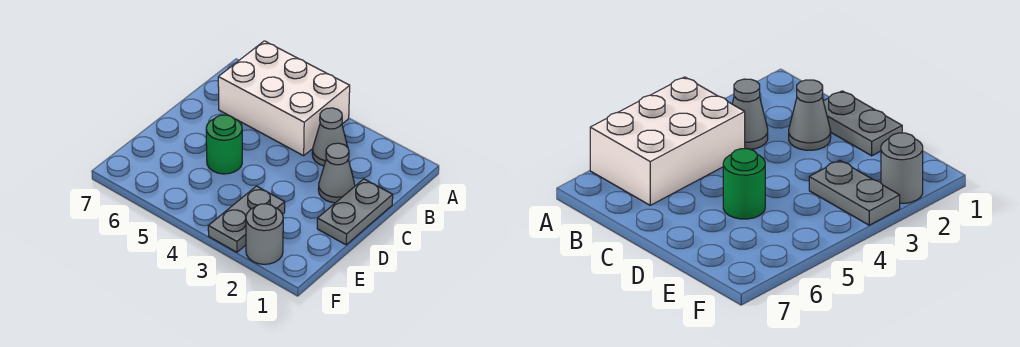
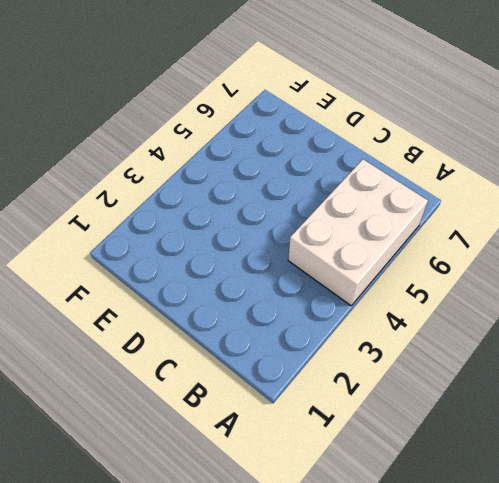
none -> grey cone B3 level 1
none -> grey plate C1:D1 level 1

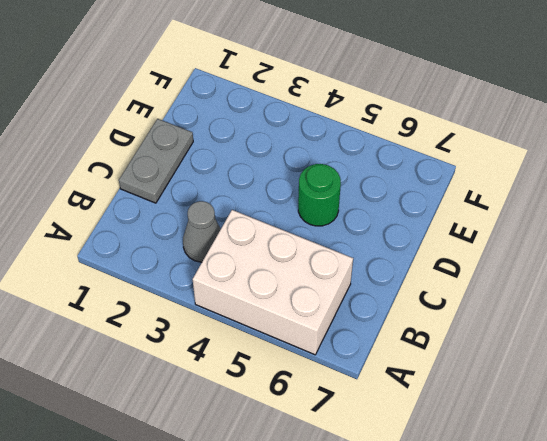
none -> grey cone C2 level 1
none -> grey plate E3:F3 level 1

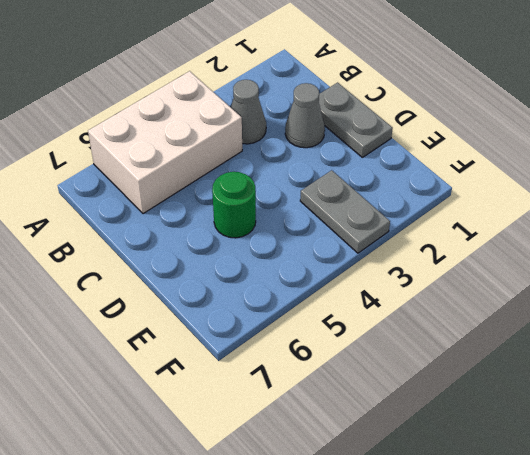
none -> grey round brick F2 level 1

